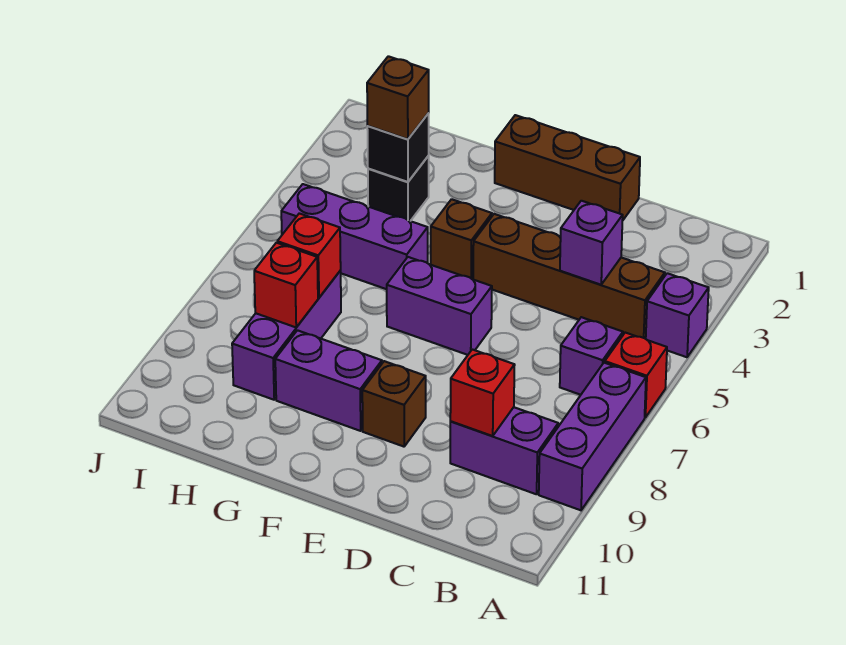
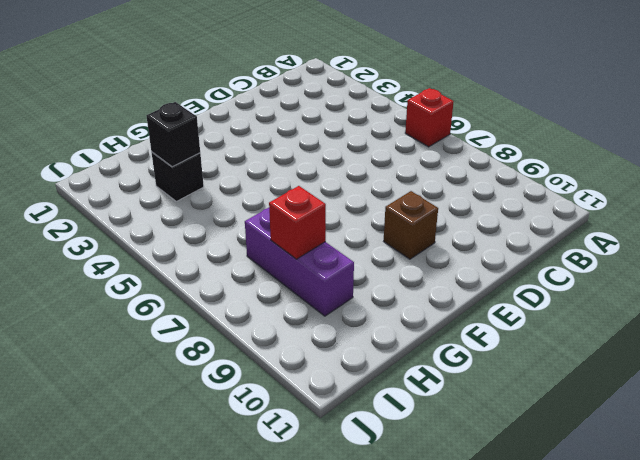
none -> purple brick A4 level 1
none -> purple brick A7:A9 level 1
none -> brown brick B4:E4 level 1

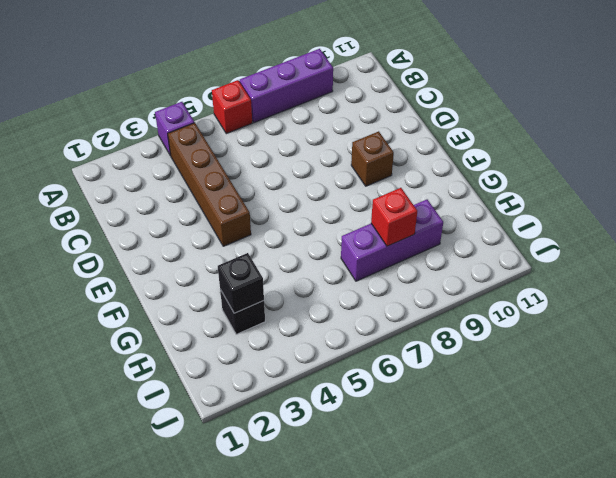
none -> purple brick B6 level 1
none -> purple brick B9:C9 level 1
none -> brown brick D1:F1 level 1

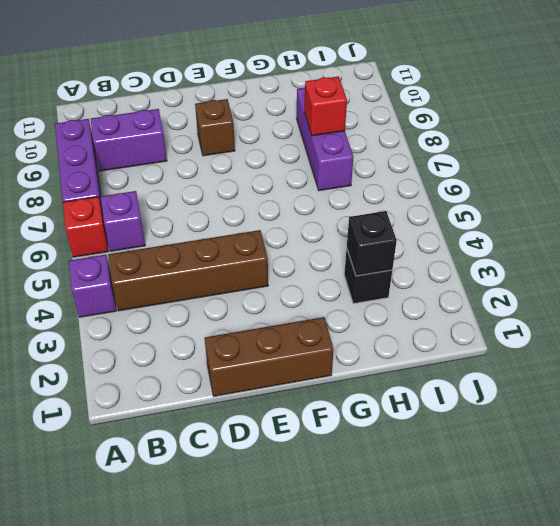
none -> purple brick E6:F6 level 1
none -> brown brick F4 level 1
none -> purple brick F9:G9 level 1

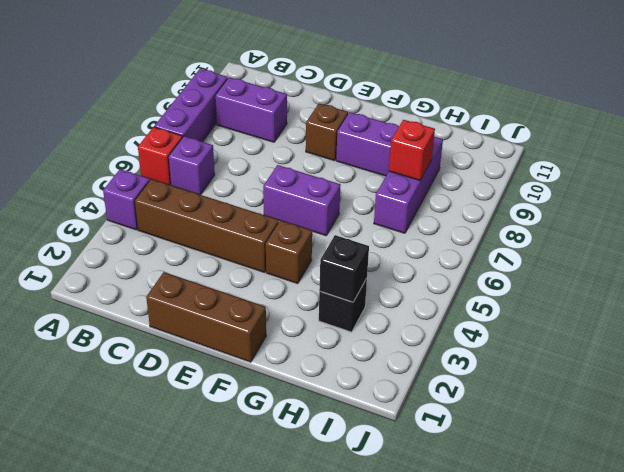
none -> purple brick G5:I5 level 1
none -> purple brick C4 level 2
none -> red brick C9 level 2

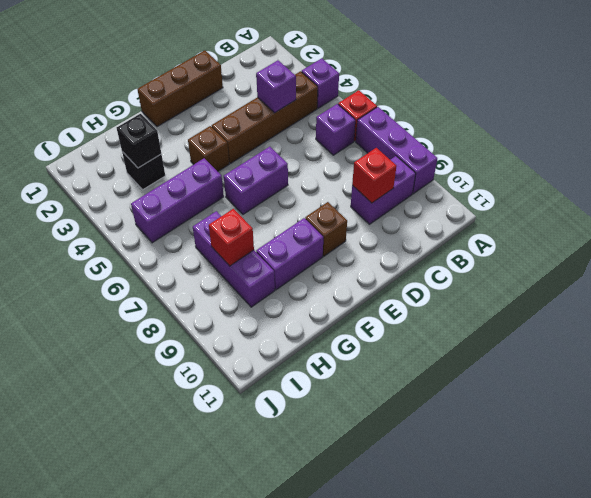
none -> red brick H7 level 2
none -> brown brick H3 level 3

